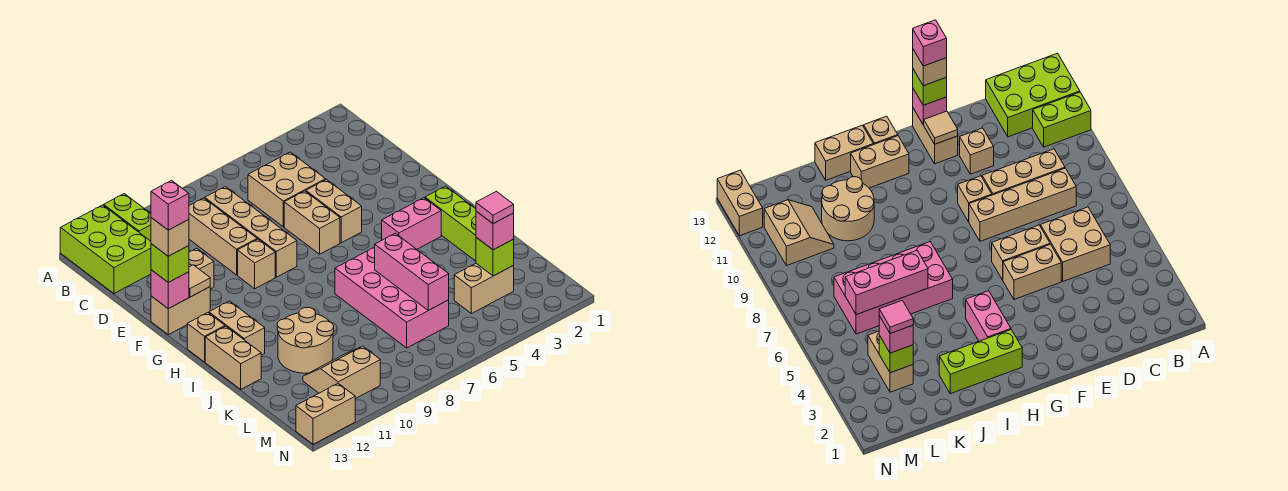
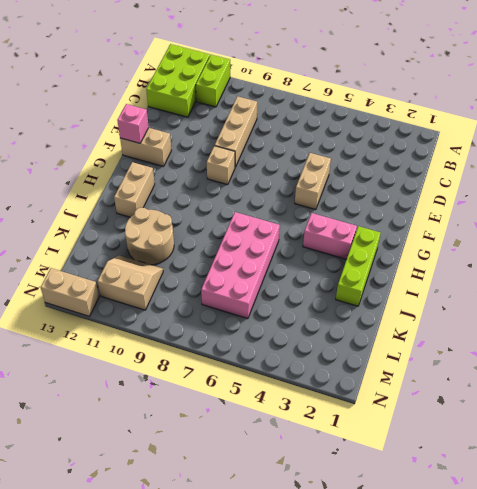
none -> tan brick C5:D6 level 1
none -> tan brick C8:F8 level 1
none -> tan brick E6:F6 level 1

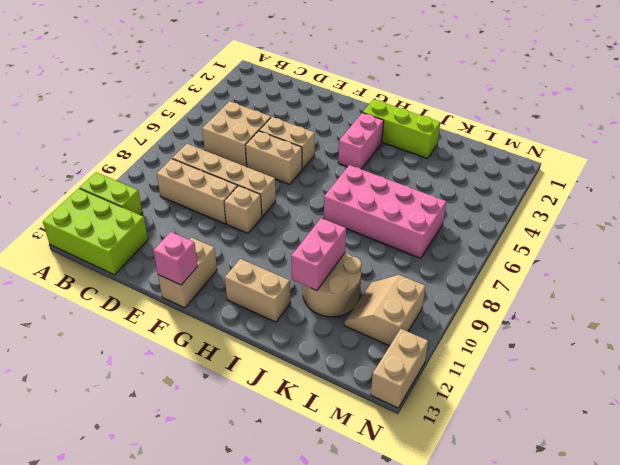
pink brick J10:J11 level 2 -> none
none -> tan brick E11 level 1
none -> tan brick H13 level 1
none -> tan brick I13:J13 level 1

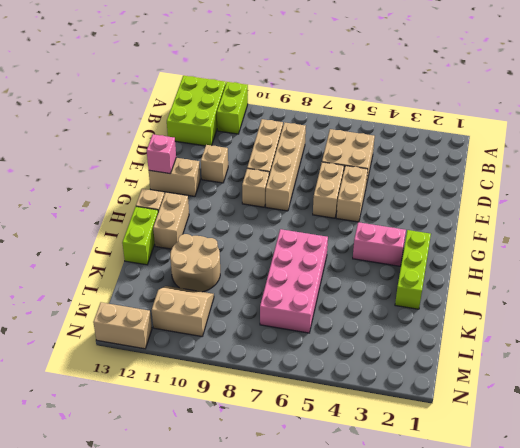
lime brick I13:J13 level 1 -> tan brick I13:J13 level 1
none -> tan brick L3:L4 level 1
none -> tan tile F12 level 2
none -> pink brick J6:L6 level 2

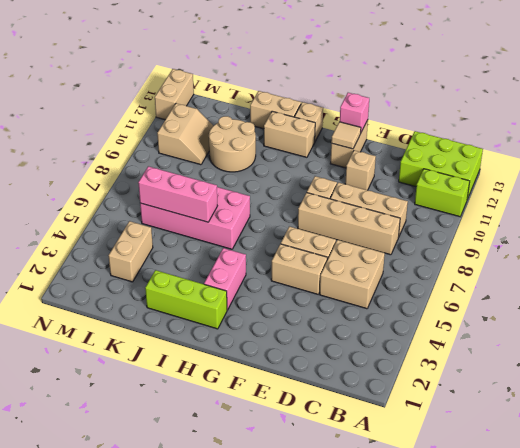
none -> lime brick L3 level 2
none -> lime brick F13 level 3
none -> pink brick L3 level 3

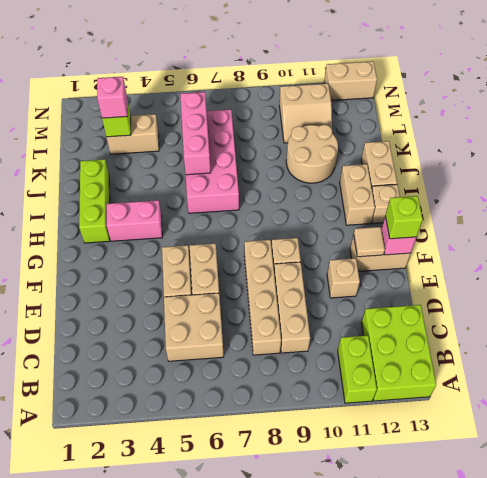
none -> tan brick F13 level 4
none -> pink tile L3 level 4
none -> pink brick F13 level 5

